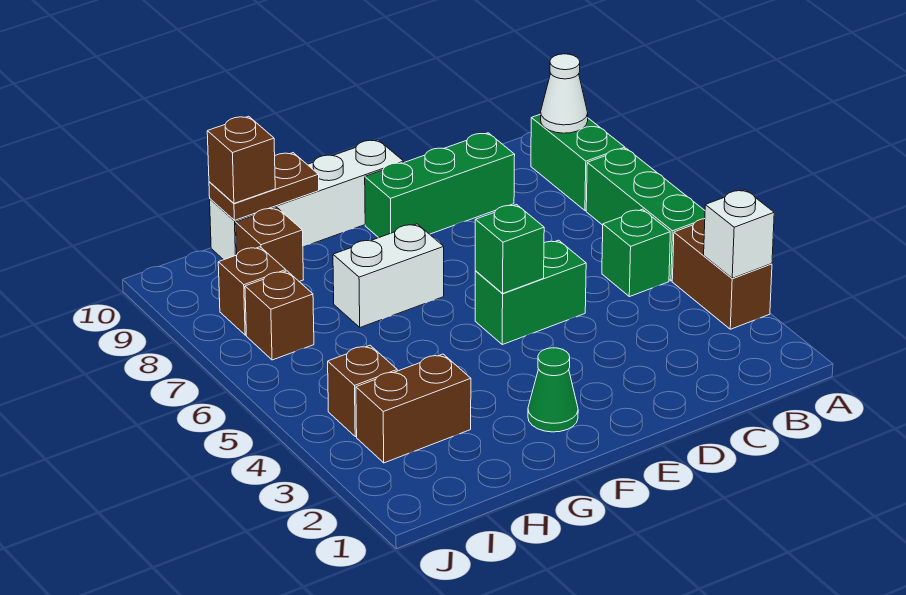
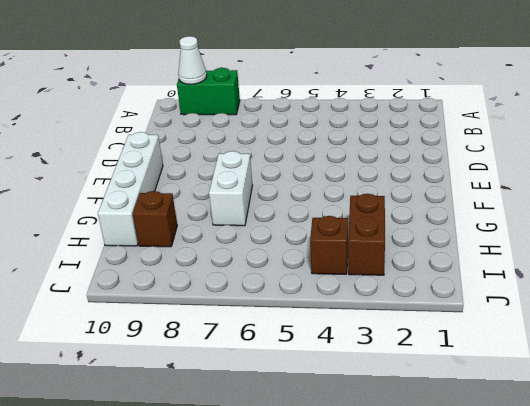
none -> brown brick A3:A4 level 1
none -> green brick A5:A7 level 1
none -> green brick B5 level 1

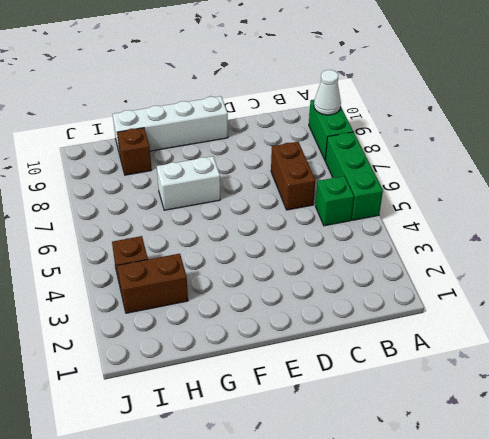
brown brick C6:C7 level 1 -> brown brick A3:A4 level 1
none -> green brick C9:E9 level 1
none -> green brick D5:E5 level 1
none -> green cone F2 level 1

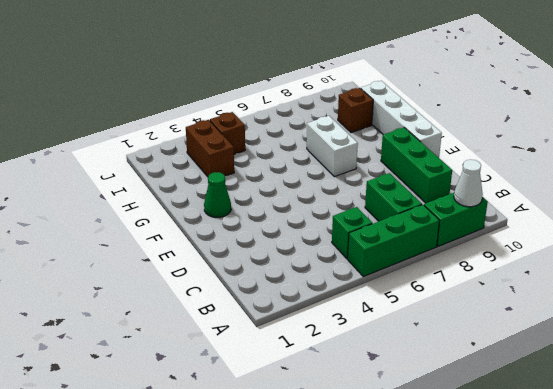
green brick B7:C7 level 1 -> green brick D5:E5 level 1
none -> brown brick A3:A4 level 1
none -> brown brick I7 level 1
none -> brown brick I8 level 1

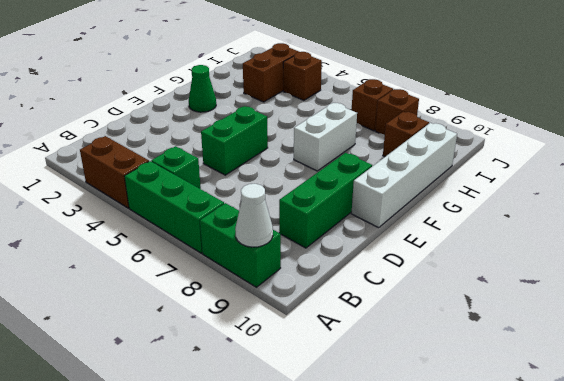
none -> white brick A3 level 2
none -> green brick E5 level 2
none -> brown plate G10:H10 level 2

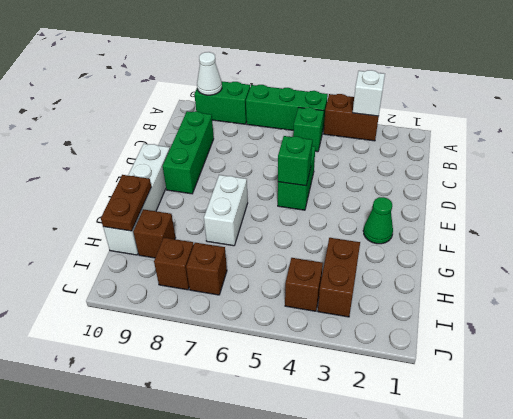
none -> brown brick H10 level 3

